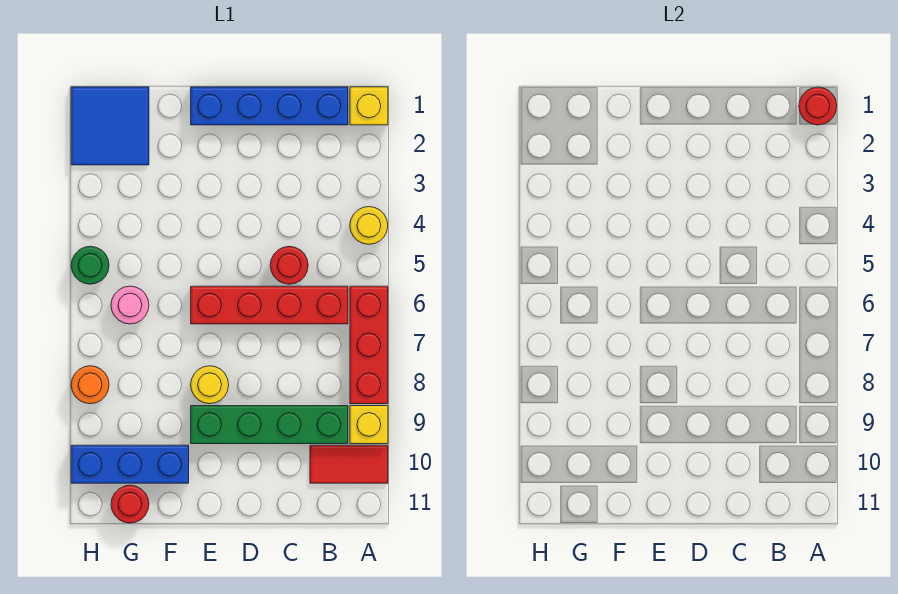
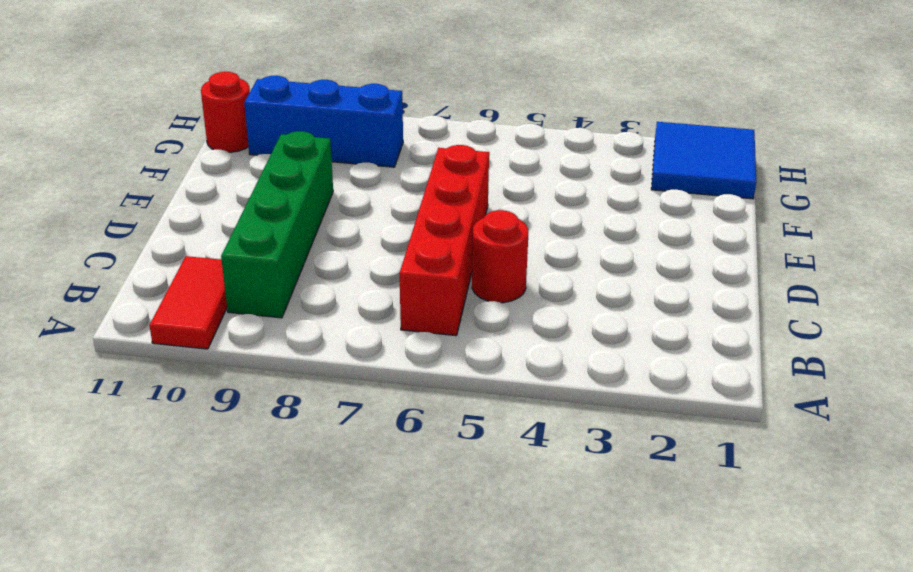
blue brick G8:G10 level 1 -> blue brick F10:H10 level 1
none -> yellow brick A1 level 1
none -> yellow round brick A4 level 1
none -> red brick A6:A8 level 1

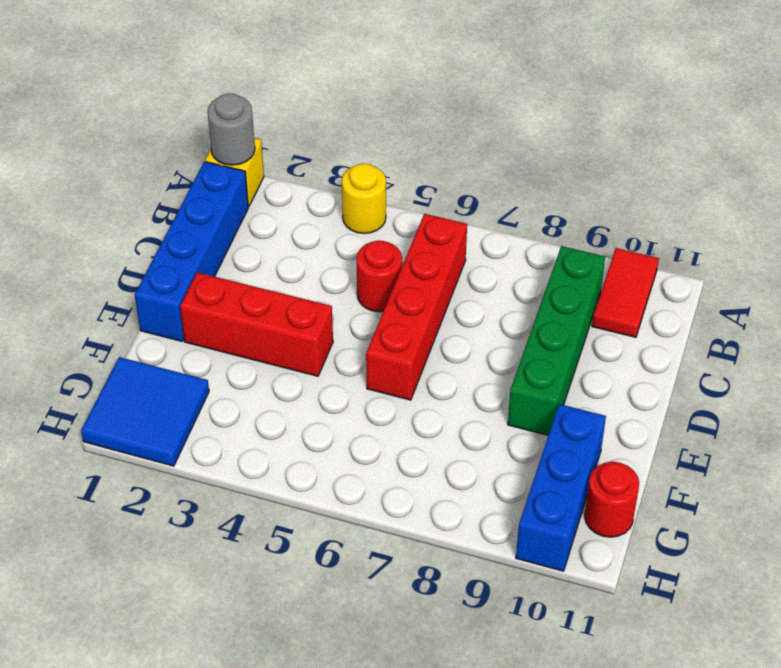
grey round brick A1 level 2 -> red round brick A1 level 2
red brick E2:E4 level 1 -> red brick A6:A8 level 1
none -> yellow brick A9 level 1
none -> yellow round brick E8 level 1
none -> pink round brick G6 level 1

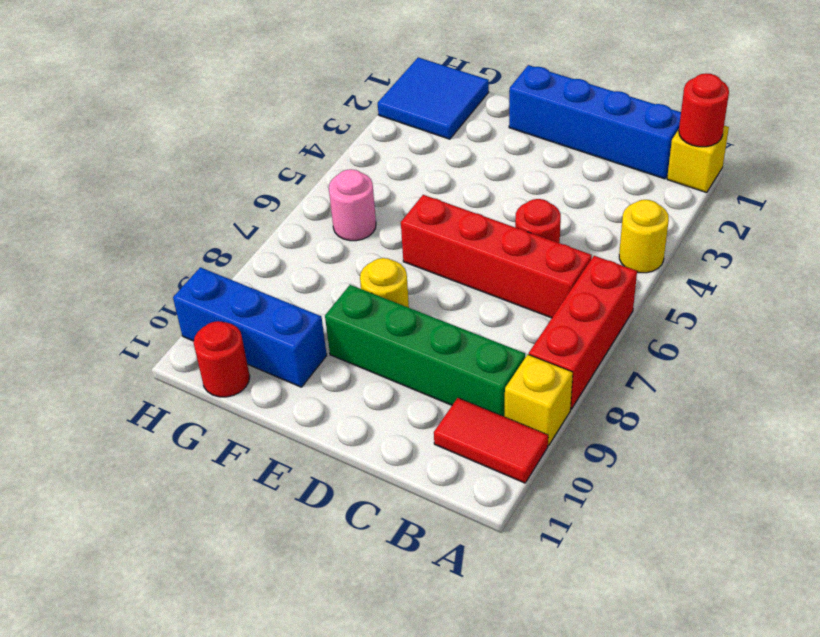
none -> green round brick H5 level 1
none -> orange round brick H8 level 1

